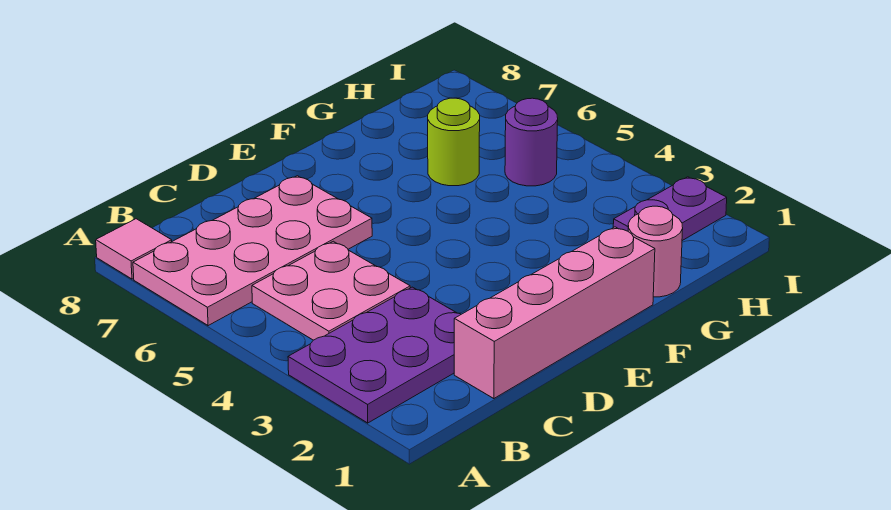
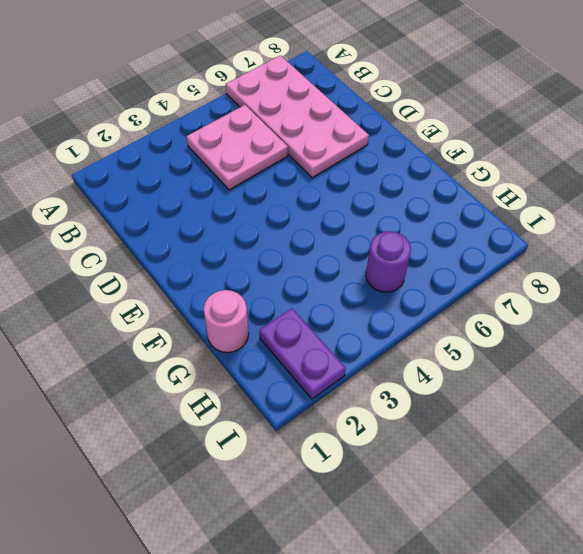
none -> purple plate A2:C3 level 1
none -> pink tile A8 level 1

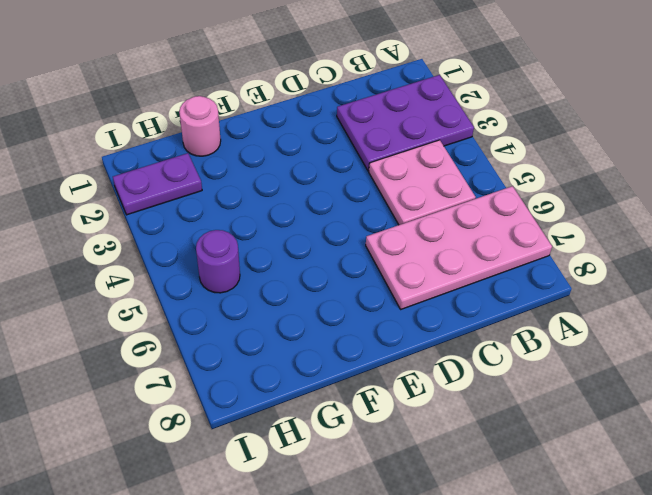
none -> pink tile A8 level 1
none -> pink brick C1:F1 level 1

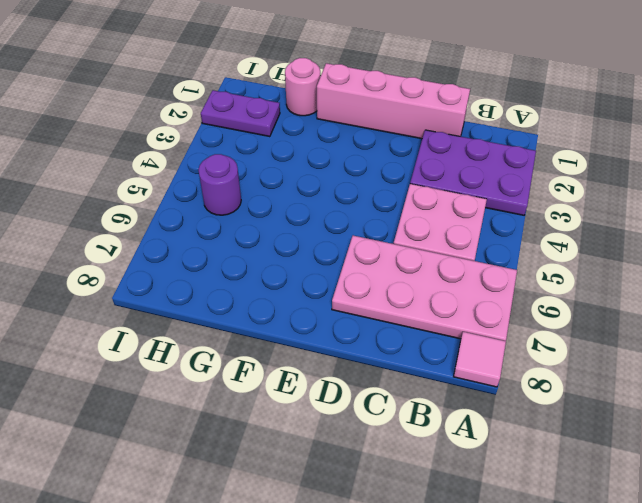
none -> lime round brick G6 level 1

